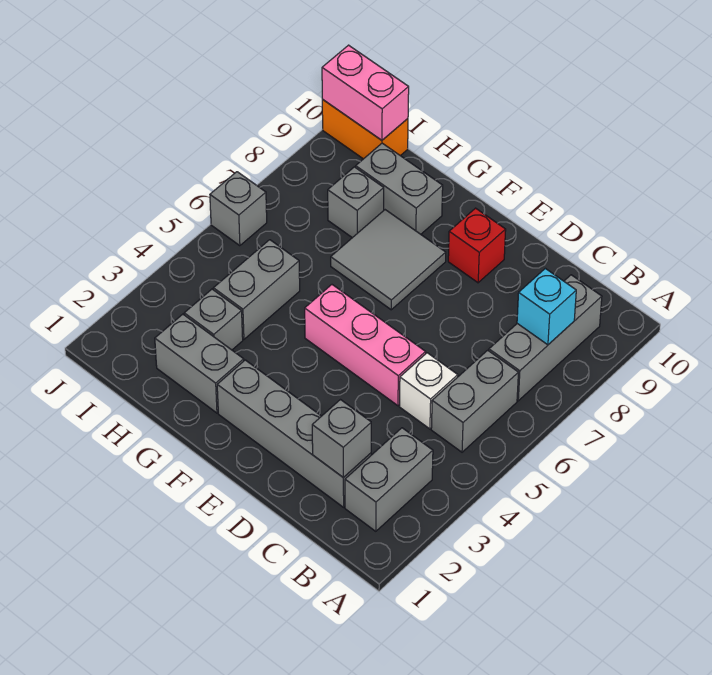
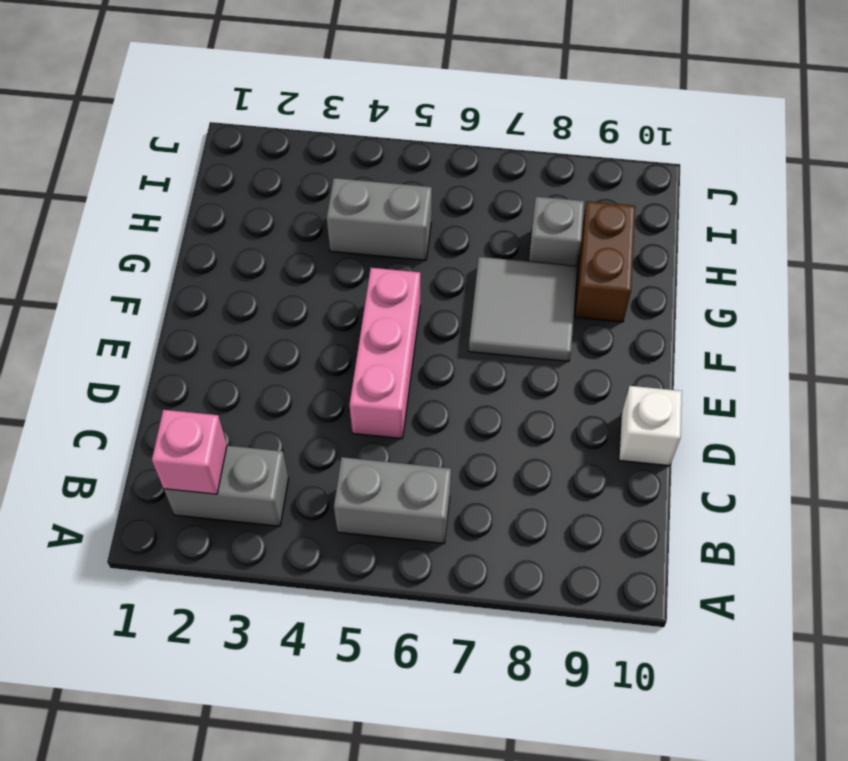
pink brick B2 level 2 -> none
white brick D10 level 1 -> white brick C5 level 1
brown brick G9:H9 level 1 -> grey brick G9:H9 level 1
none -> grey brick B7:B9 level 1
none -> grey brick C2:F2 level 1
none -> red brick E9 level 1

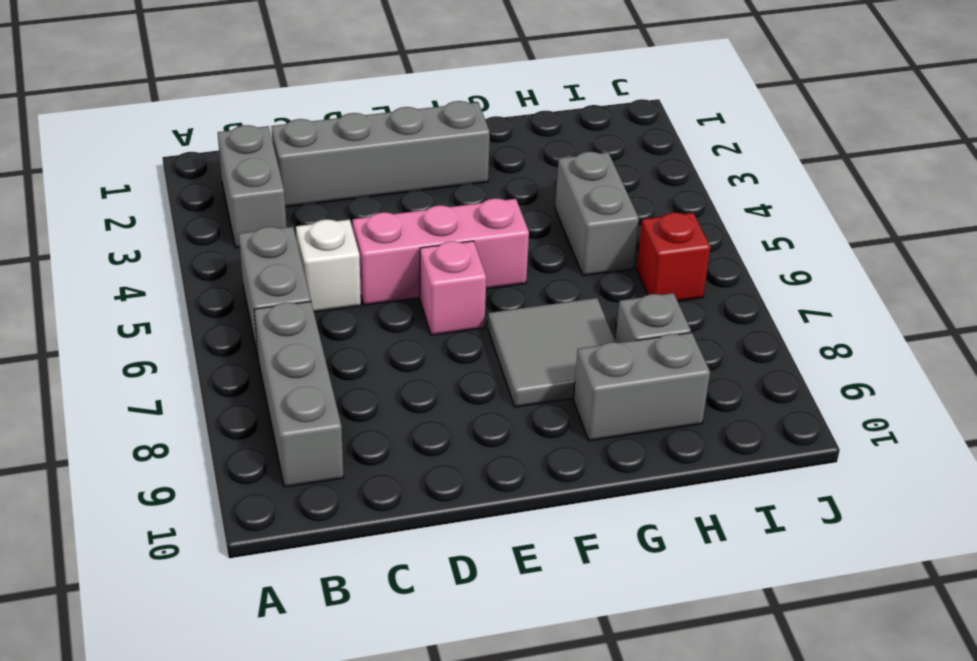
pink brick E6 level 1 -> none
red brick I6 level 1 -> red brick E9 level 1
none -> grey brick G2:H2 level 1
none -> grey brick H3 level 1
none -> orange brick I10:J10 level 1

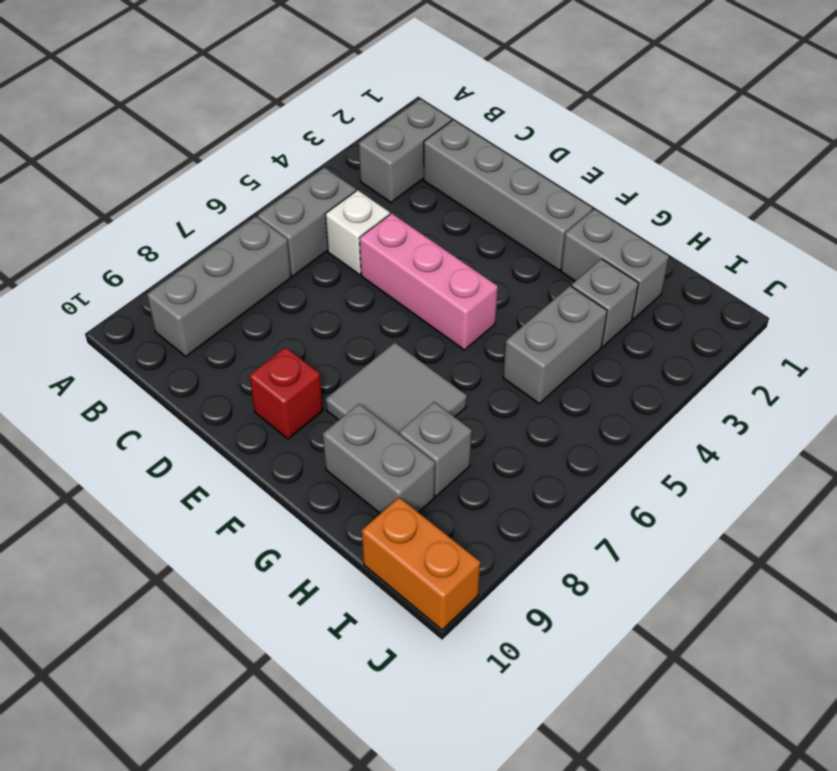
none -> grey brick J6 level 1
none -> cyan brick B8 level 2
none -> grey brick C2 level 2

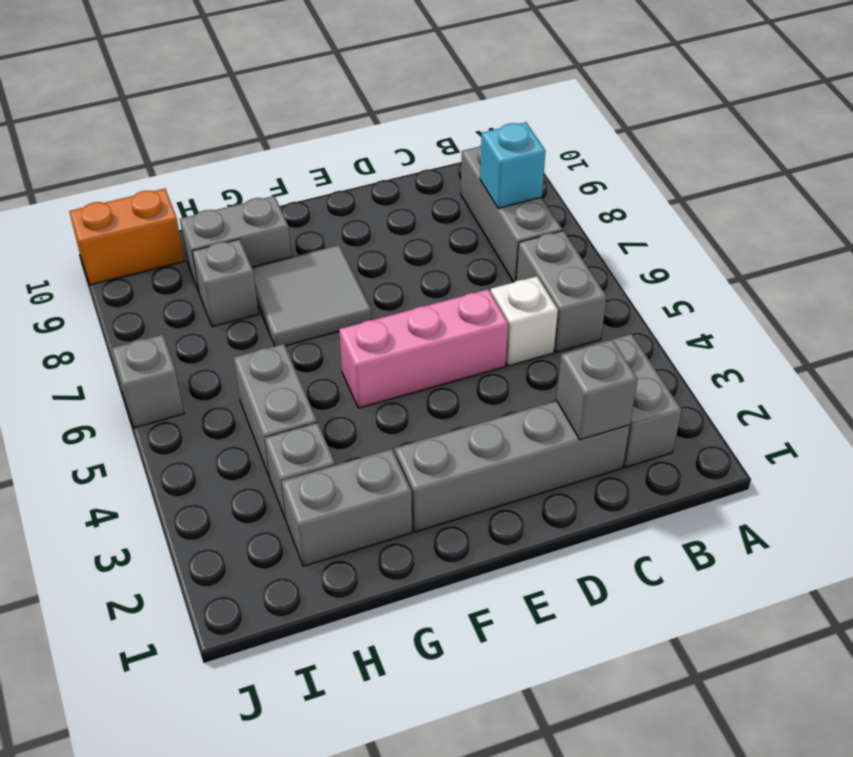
none -> red brick E9 level 1
none -> pink brick I10:J10 level 2

